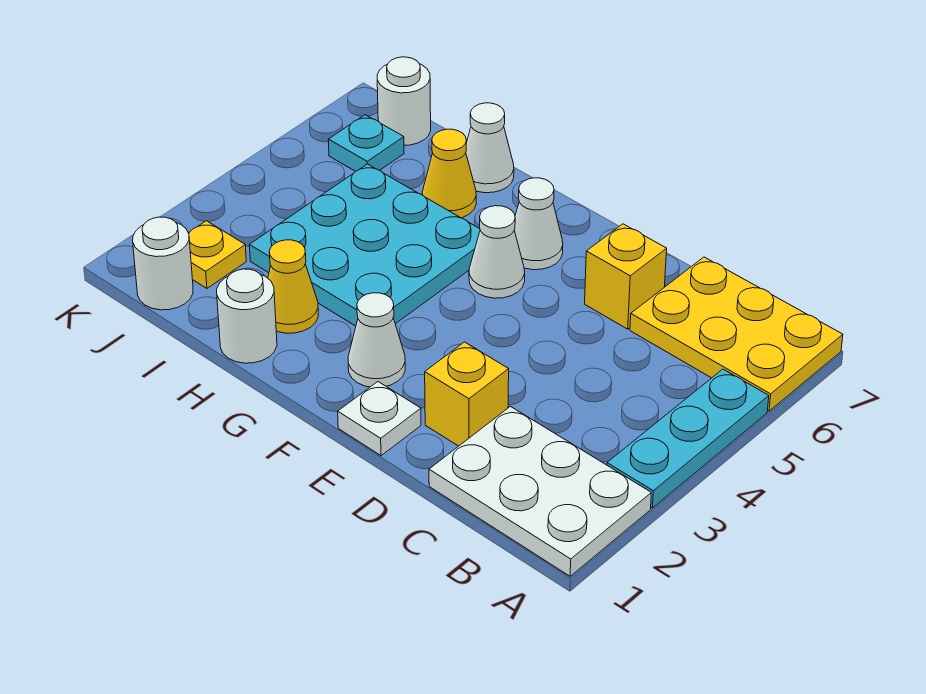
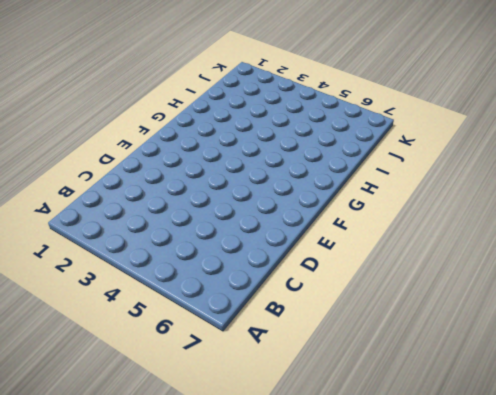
none -> white plate A1:C2 level 1
none -> cyan plate A3:A5 level 1
none -> yellow plate A6:C7 level 1

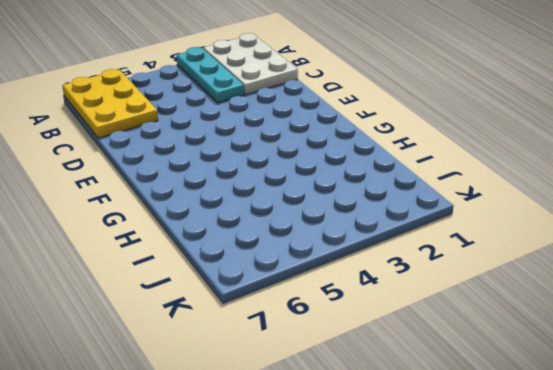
cyan plate A3:C3 level 1 -> cyan plate A3:A5 level 1
none -> yellow brick D2 level 1
none -> yellow brick D6 level 1
none -> white plate E1 level 1

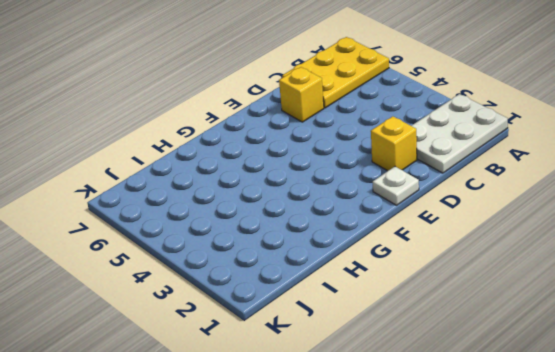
none -> cyan plate A3:A5 level 1
none -> white cone F2 level 1
none -> white cone F5 level 1

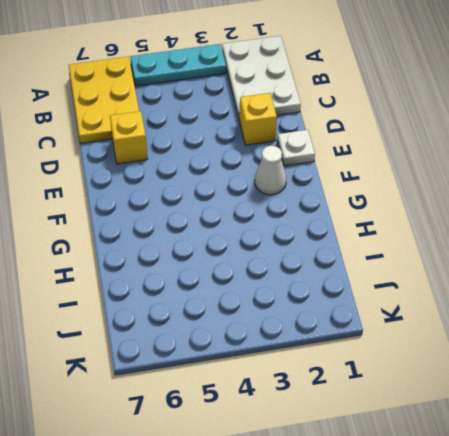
none -> white cone F5 level 1
none -> white cone F6 level 1
none -> cyan plate G3:I5 level 1

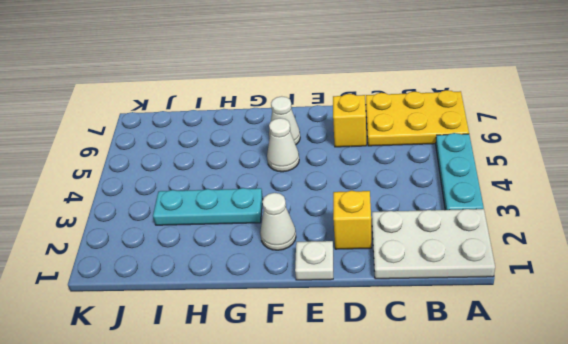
cyan plate G3:I3 level 1 -> cyan plate G3:I5 level 1
none -> white round brick H1 level 1
none -> yellow cone H2 level 1
none -> yellow cone H6 level 1

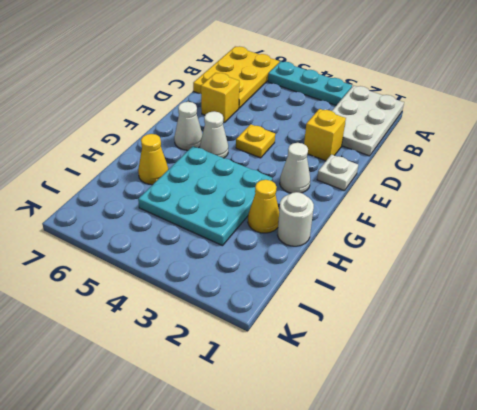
yellow plate E4 level 1 -> yellow plate J2 level 1
none -> white cone H7 level 1
none -> white round brick J1 level 1
none -> cyan plate J6 level 1

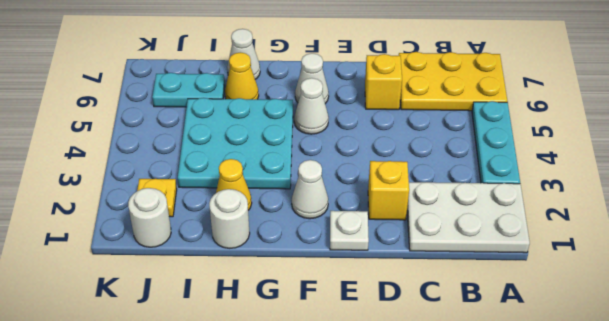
cyan plate I6:J6 level 1 -> cyan plate J6 level 1
none -> white round brick J7 level 1

